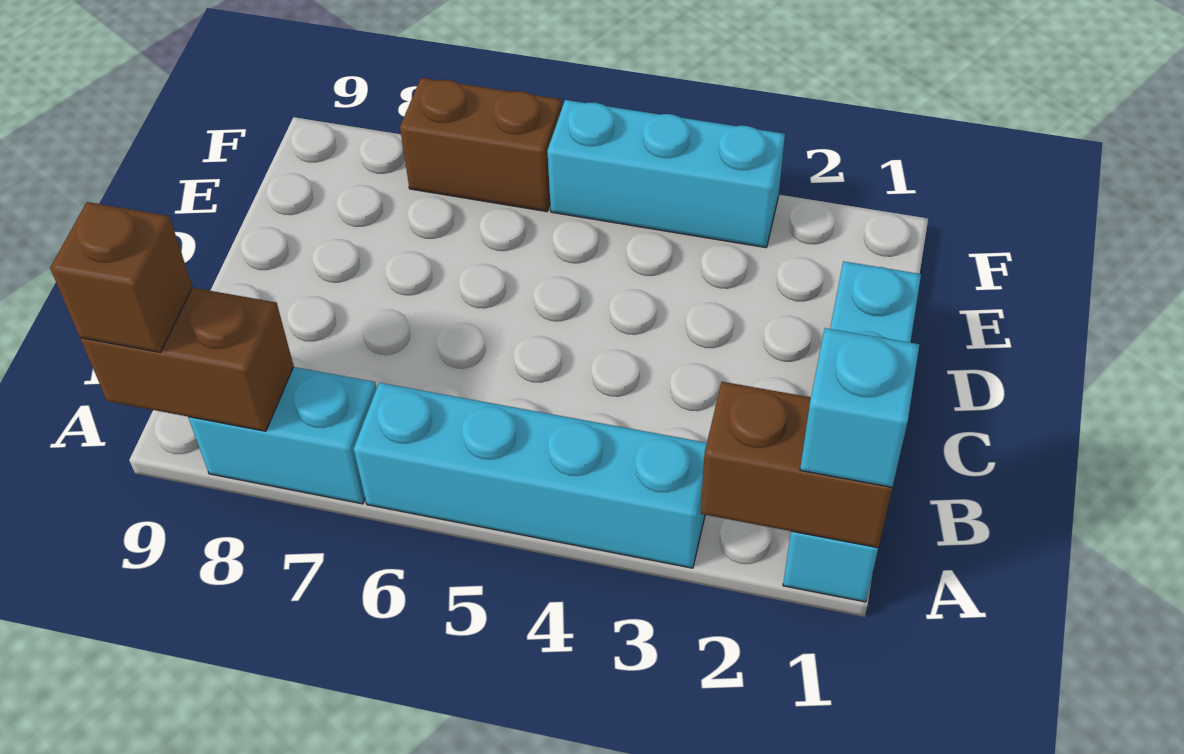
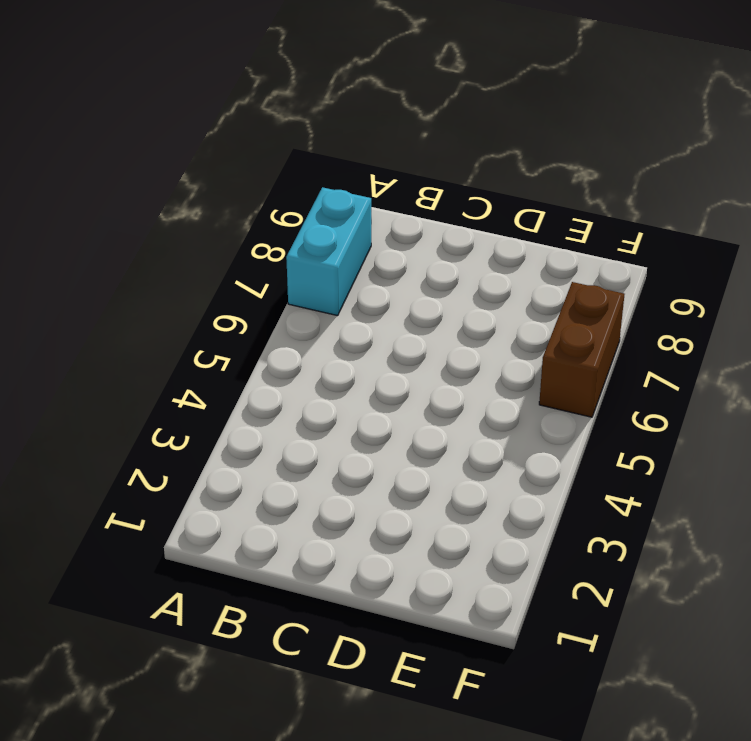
none -> cyan brick A1:D1 level 1
none -> cyan brick A3:A6 level 1

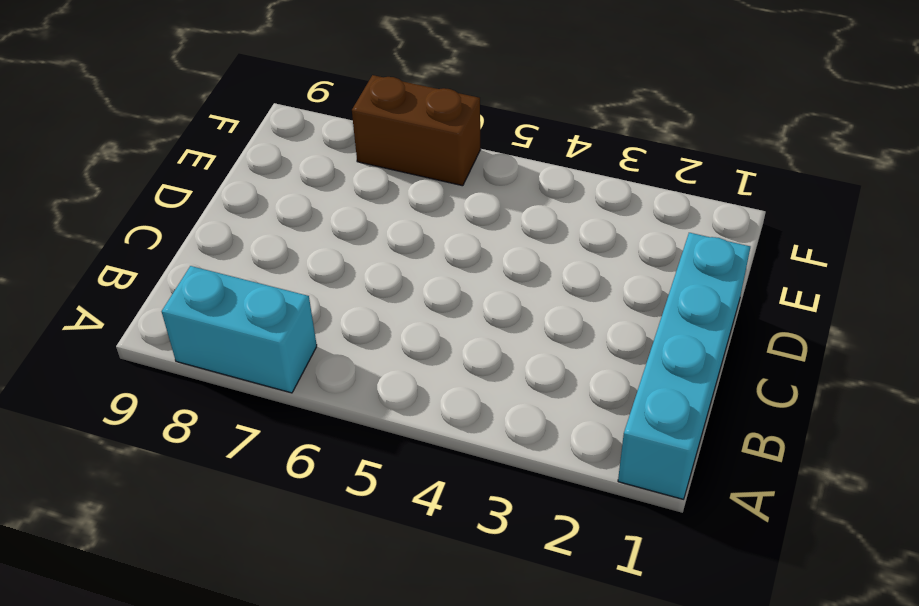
none -> cyan brick A3:A6 level 1
none -> cyan brick F3:F5 level 1

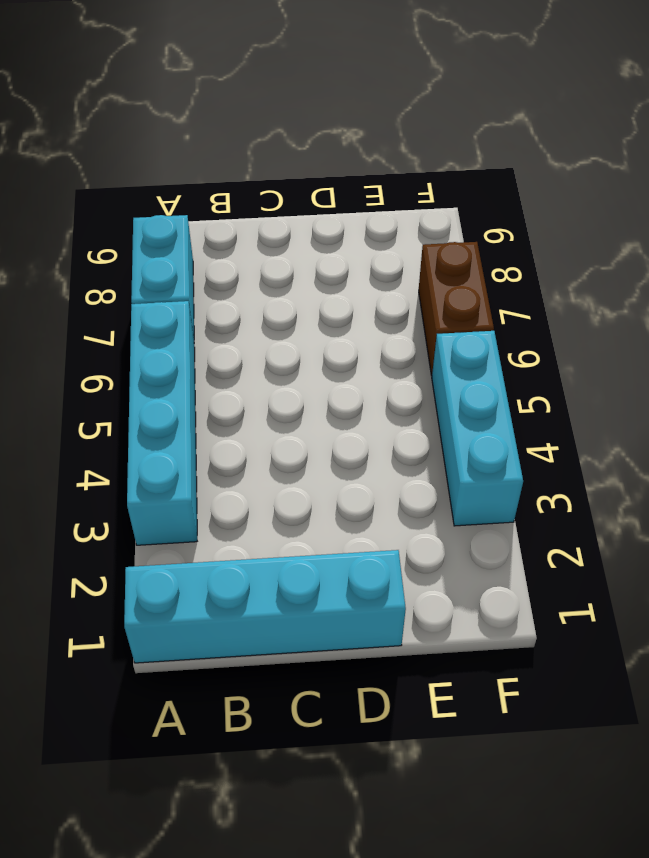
none -> brown brick A1:A2 level 2
none -> brown brick A8:A9 level 2

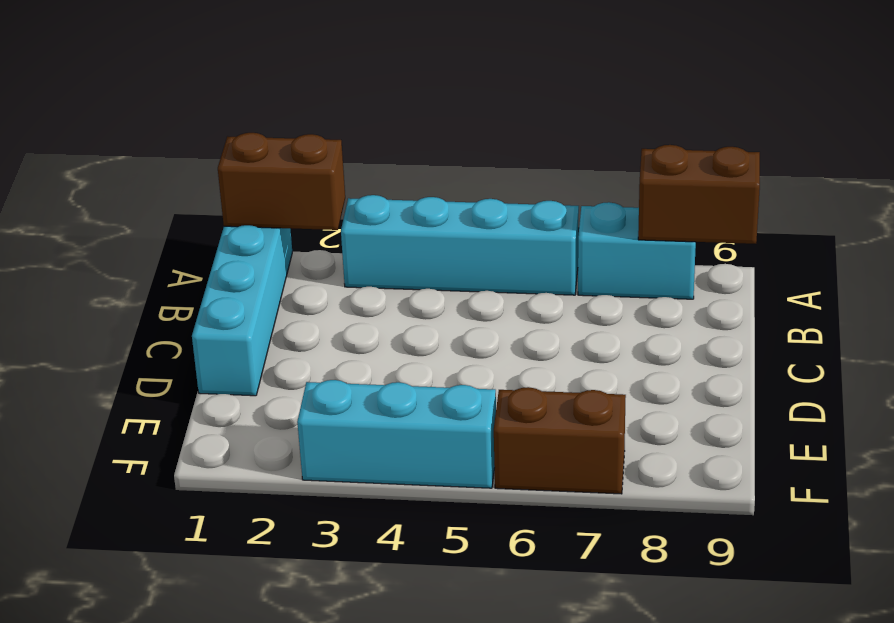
none -> cyan brick A1 level 3
none -> brown brick A9 level 3

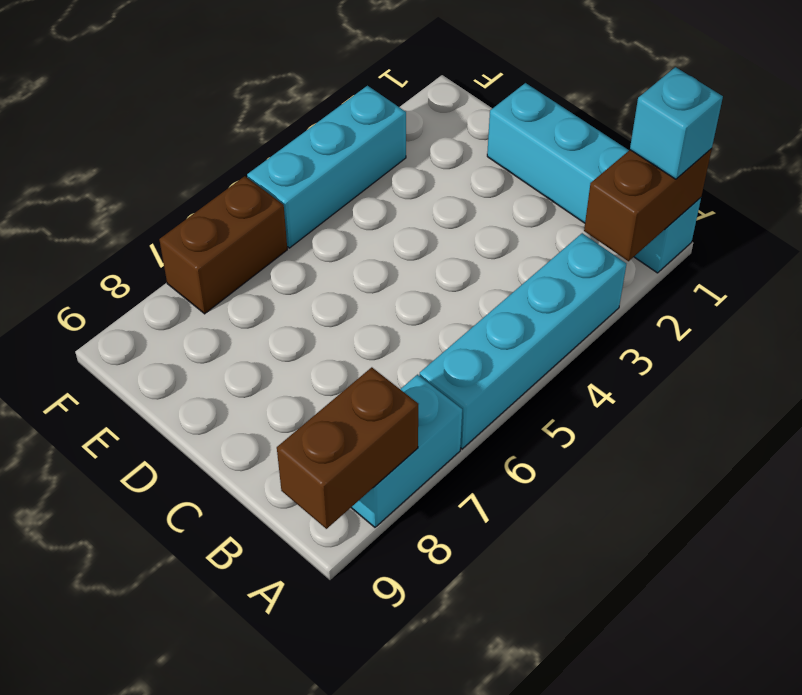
none -> brown brick A9 level 3

